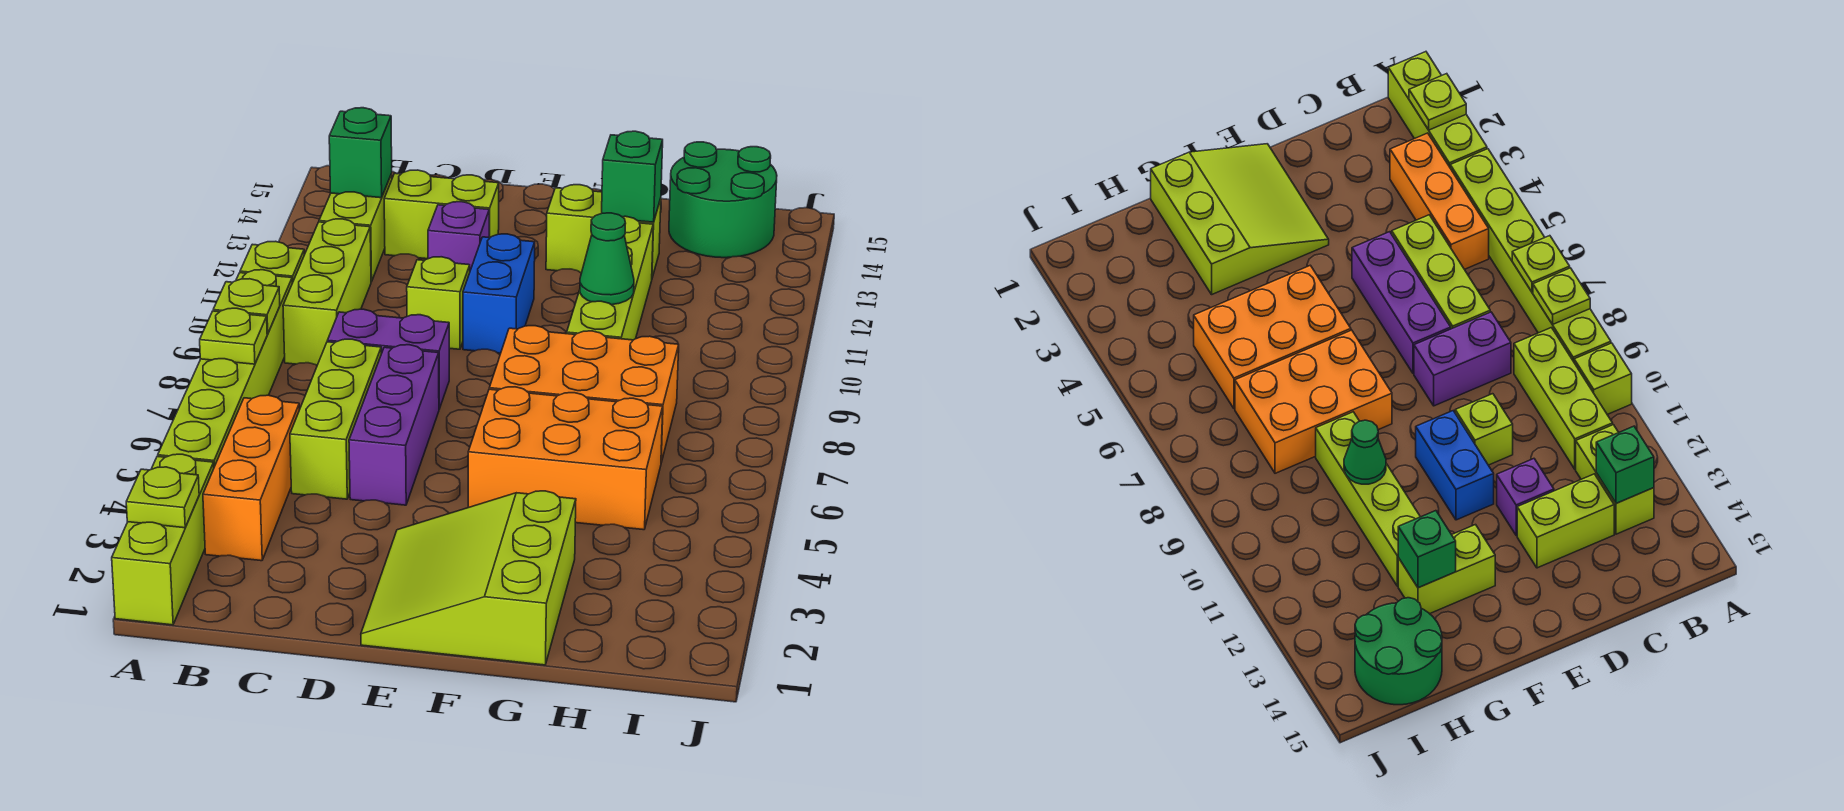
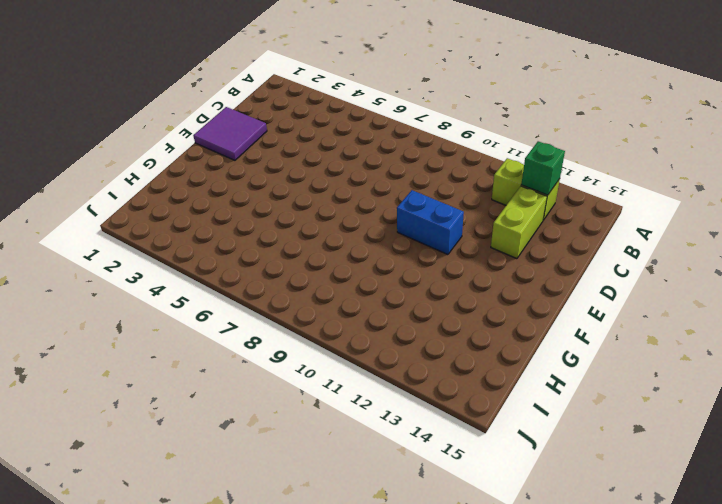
purple tile D1:E2 level 1 -> lime slope E1:G3 level 1 top G
none -> lime brick A1:A3 level 1
none -> lime brick A4:A9 level 1
none -> lime brick A10 level 1

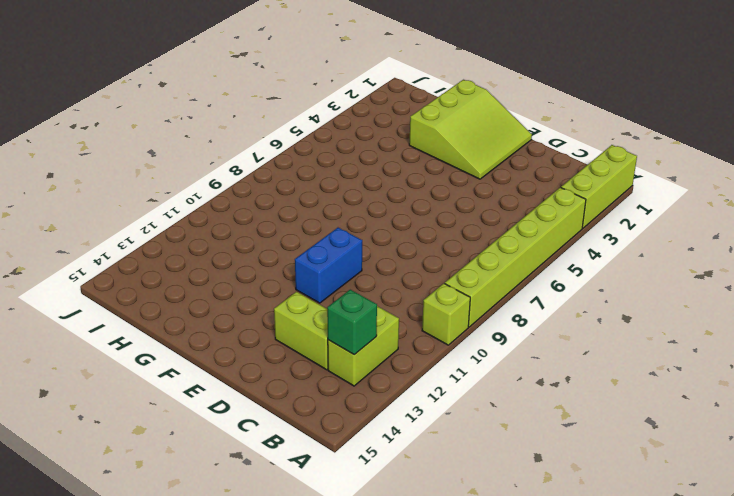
none -> orange brick B3:B5 level 1
none -> lime brick B9:B11 level 1
none -> lime brick C5:C7 level 1

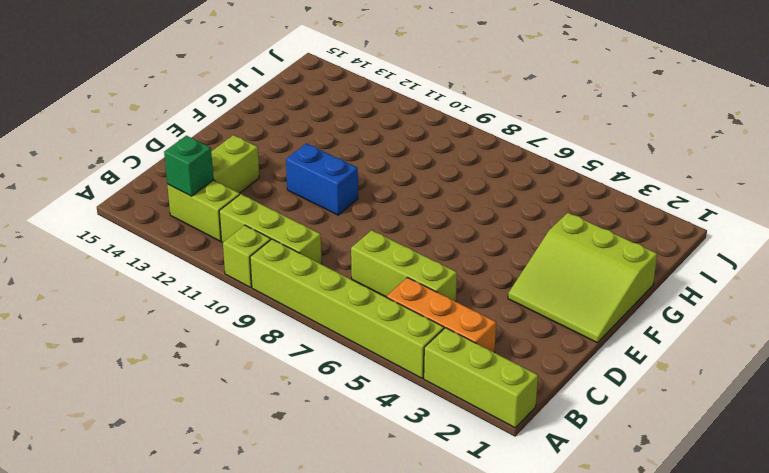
none -> purple brick C8:D8 level 1
none -> purple brick D5:D7 level 1
none -> lime brick D10 level 1

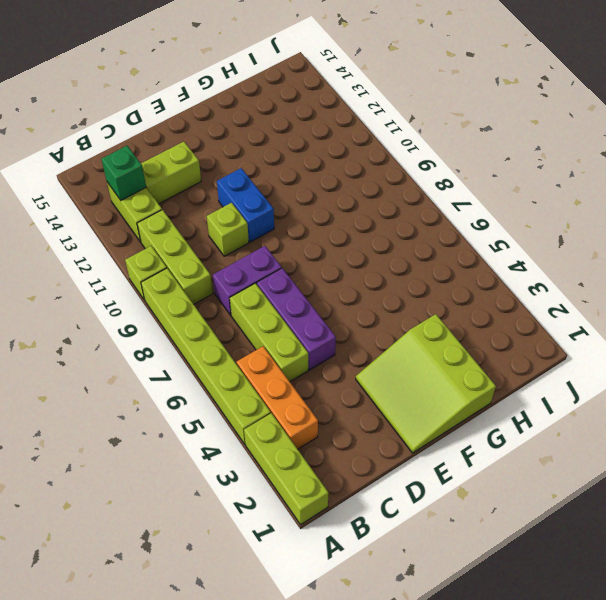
none -> purple brick D12 level 1
none -> orange brick F5:H6 level 1
none -> orange brick F7:H8 level 1

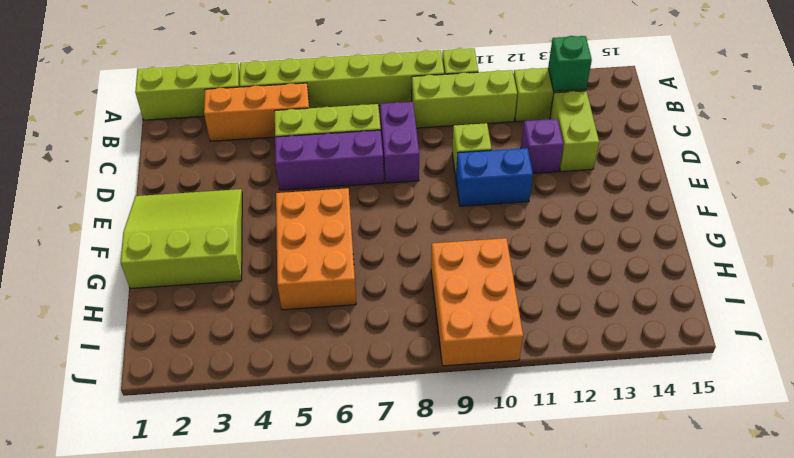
orange brick H9:J10 level 1 -> orange brick F7:H8 level 1
none -> lime brick F13:G13 level 1
none -> lime brick G9:G12 level 1
none -> green round brick H14:I15 level 1

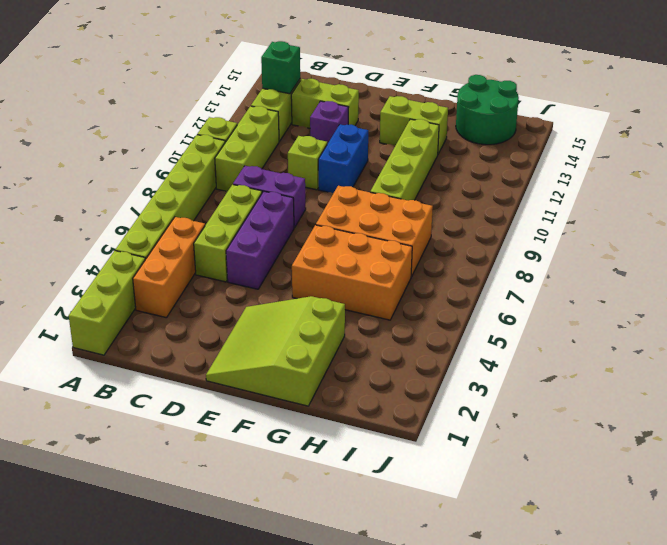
none -> lime plate A2 level 2
none -> lime plate A7 level 2
none -> lime plate A8 level 2

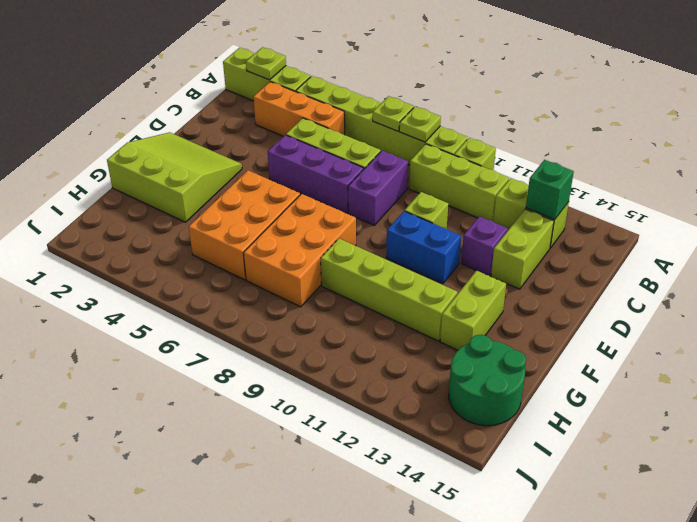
none -> green cone G10 level 2
none -> green brick G13 level 2

